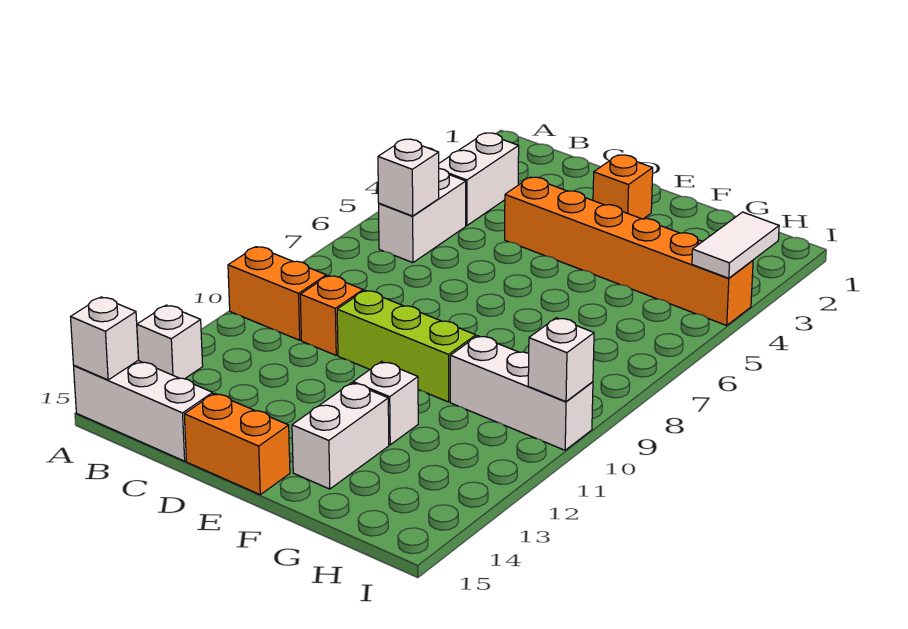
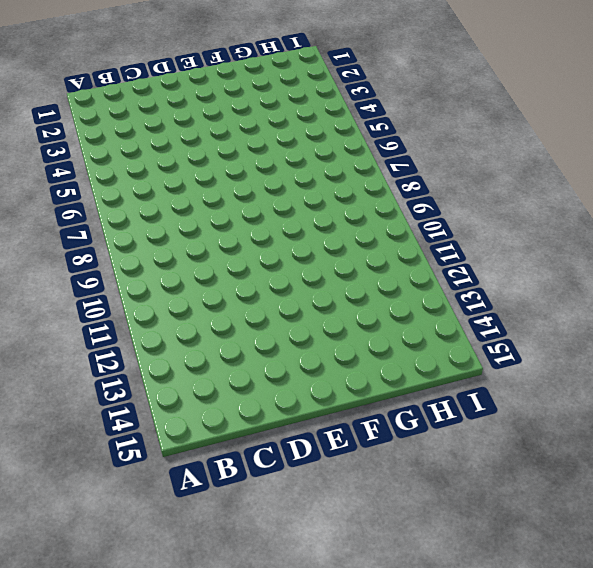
none -> orange brick A10:B10 level 1
none -> white brick A13 level 1
none -> white brick A15:C15 level 1

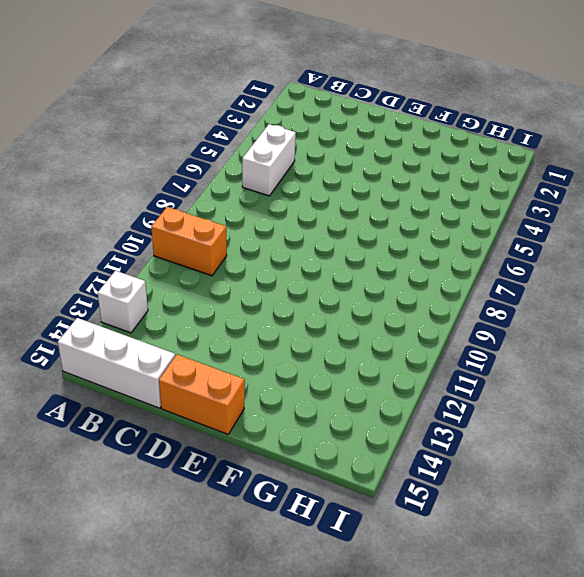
none -> white brick B3:B4 level 1
none -> orange brick C10 level 1
none -> orange brick D4:I4 level 1

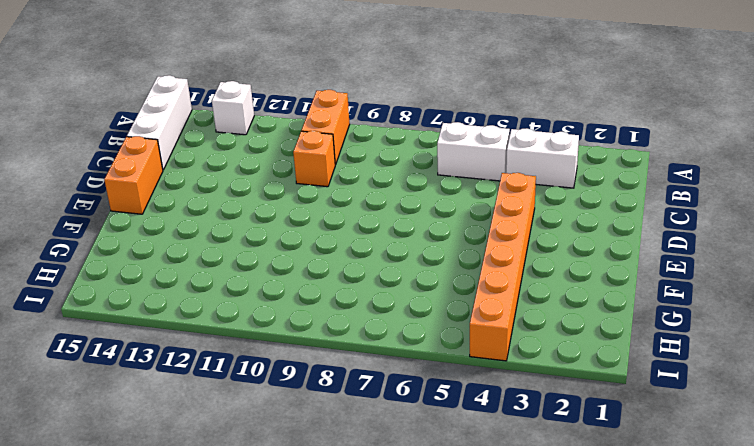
none -> lime brick D10:F10 level 1
none -> orange brick E2 level 1
none -> white brick F12 level 1

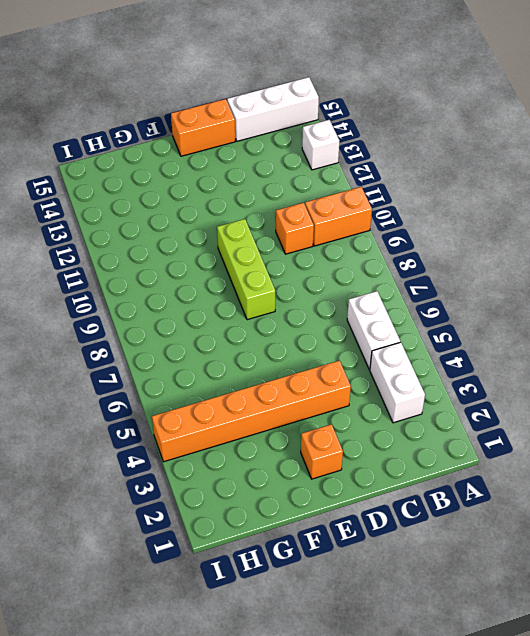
lime brick E8:E10 level 1 -> lime brick D10:F10 level 1
none -> white brick F12 level 1
none -> white brick F13:F14 level 1
none -> white brick G10:I10 level 1

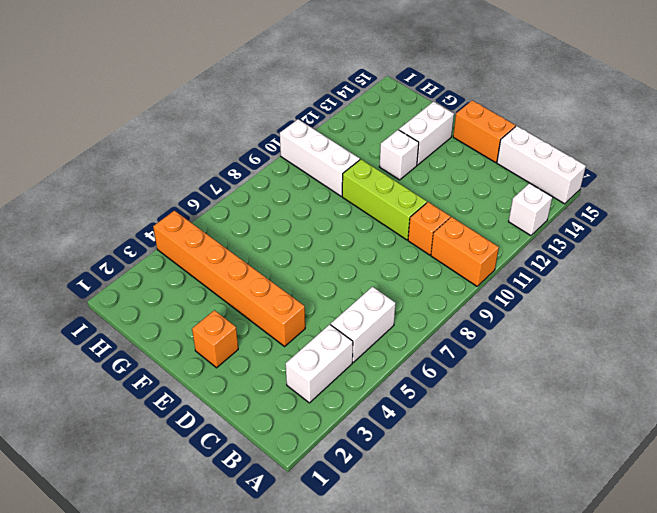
none -> white brick A15 level 2
none -> white brick B6 level 2
none -> white tile I3:I4 level 2

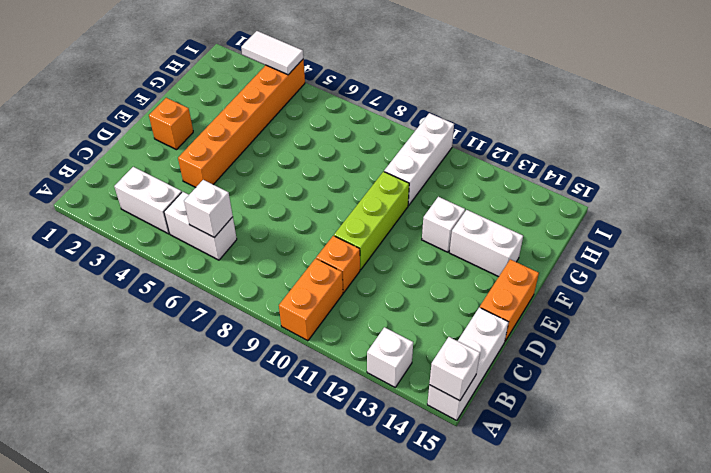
none -> white brick I10 level 2

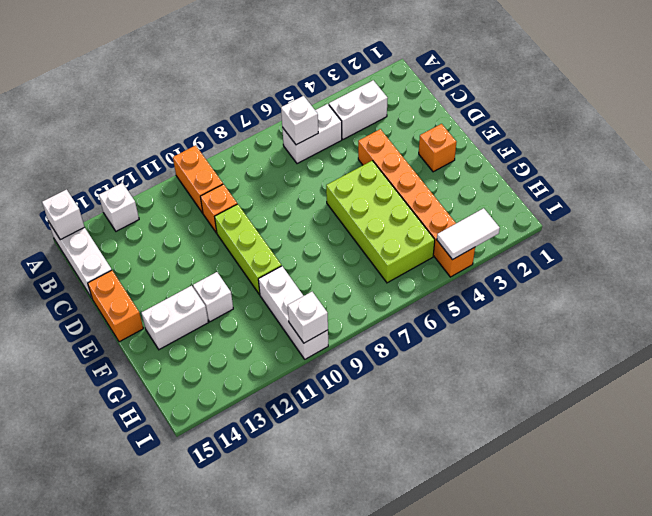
lime brick E5:H6 level 1 -> none

